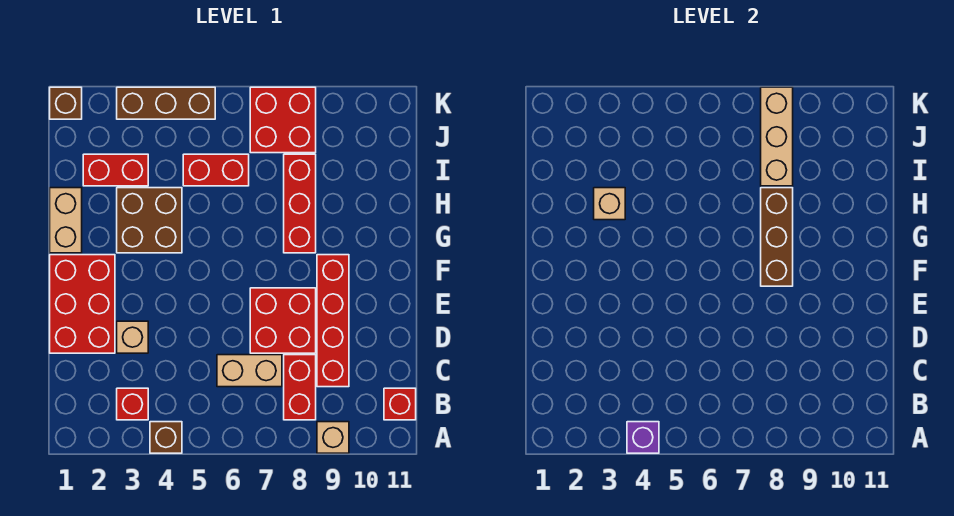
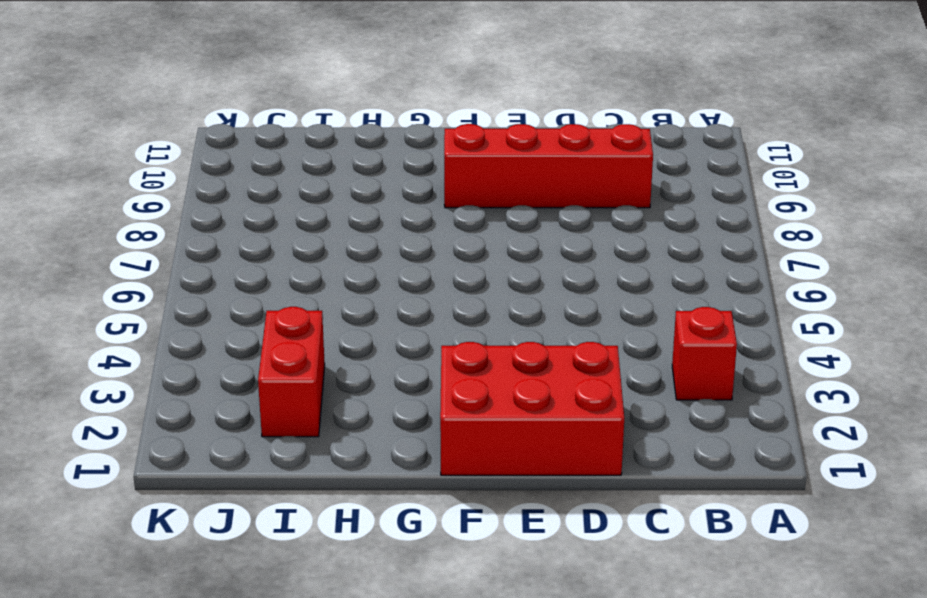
none -> brown brick A4 level 1
none -> tan brick A9 level 1
none -> red brick B8:C8 level 1

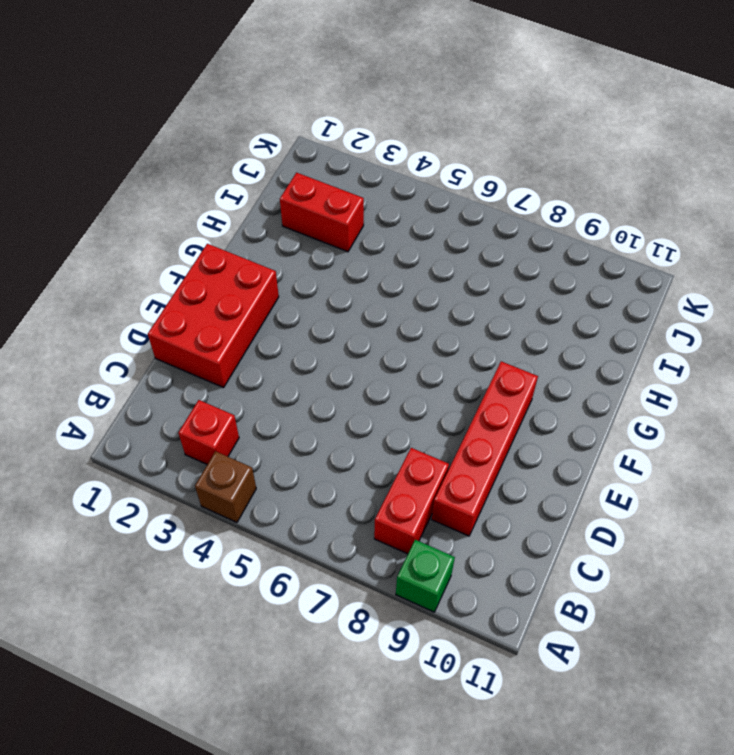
green brick A9 level 1 -> tan brick A9 level 1
none -> red brick B11 level 1
none -> tan brick C6:C7 level 1
none -> tan brick D3 level 1

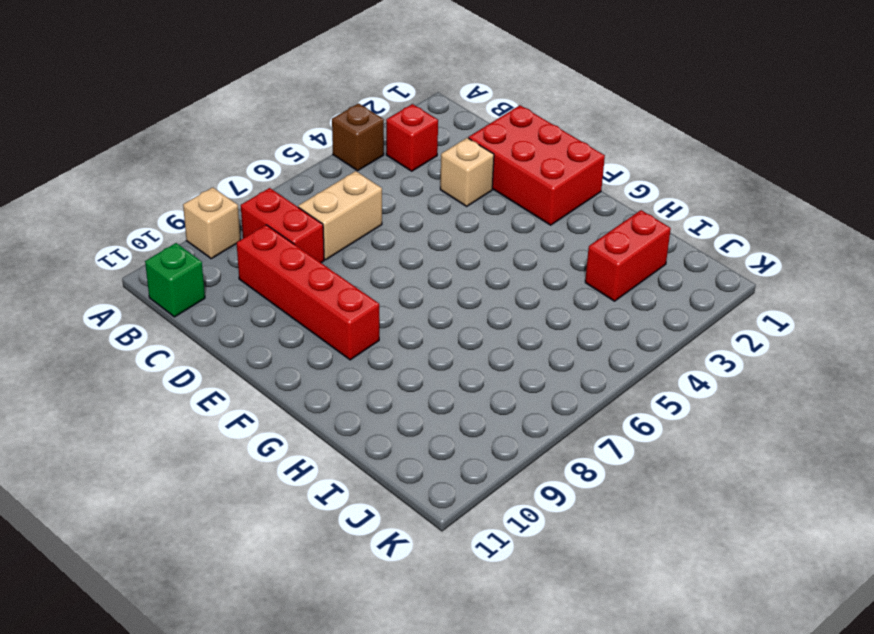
green brick B11 level 1 -> red brick B11 level 1
none -> red brick D7:E8 level 1
none -> tan brick G1:H1 level 1
none -> brown brick G3:H4 level 1

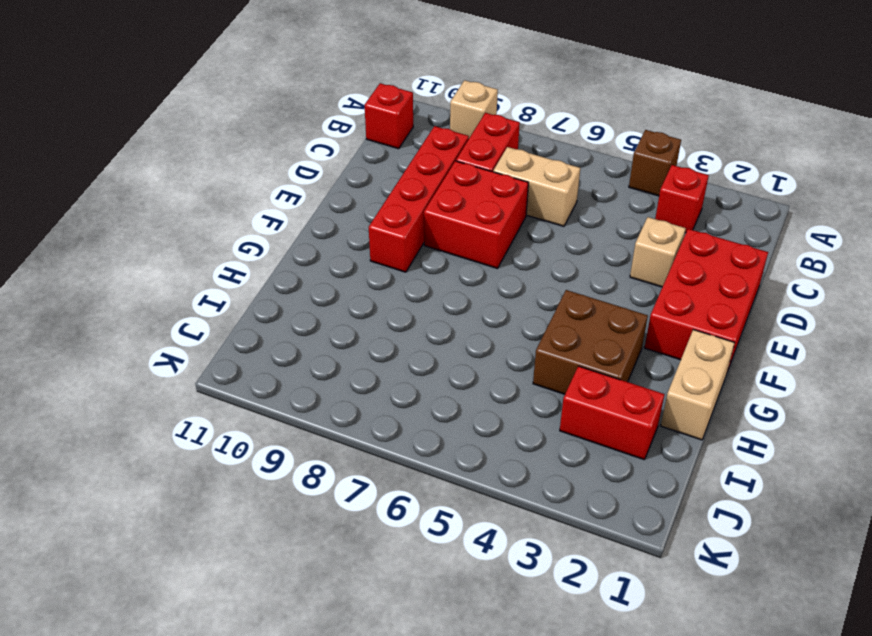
none -> red brick G8:I8 level 1
none -> red brick I5:I6 level 1
none -> red brick J7:K8 level 1

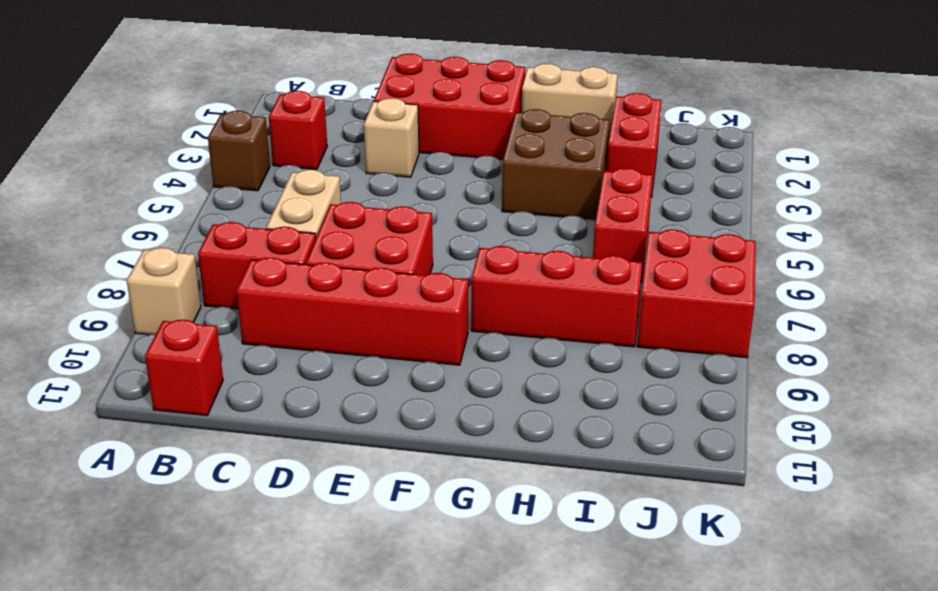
none -> brown brick K1 level 1
none -> brown brick K3:K5 level 1
none -> purple brick A4 level 2

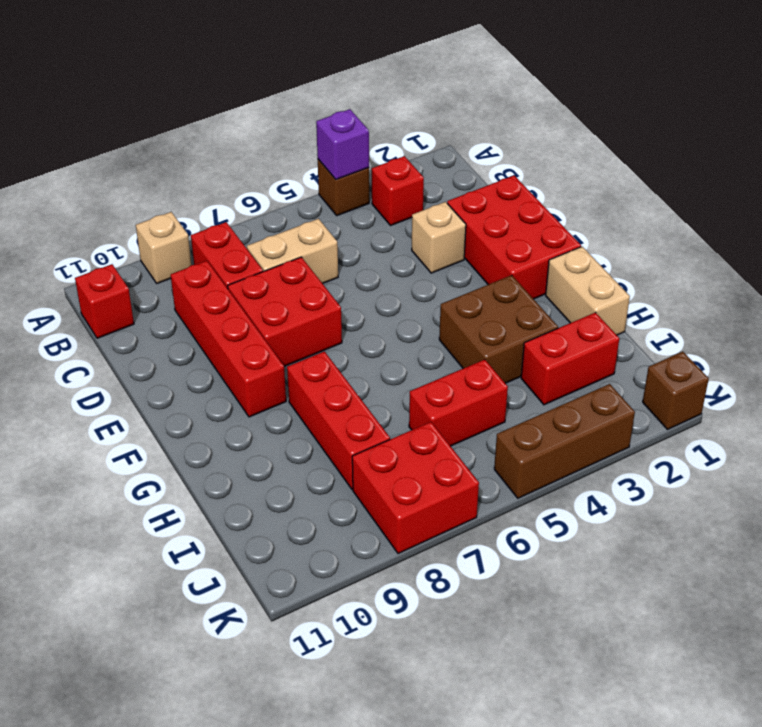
none -> brown brick F8:H8 level 2
none -> tan brick H3 level 2
none -> tan brick I8:K8 level 2

